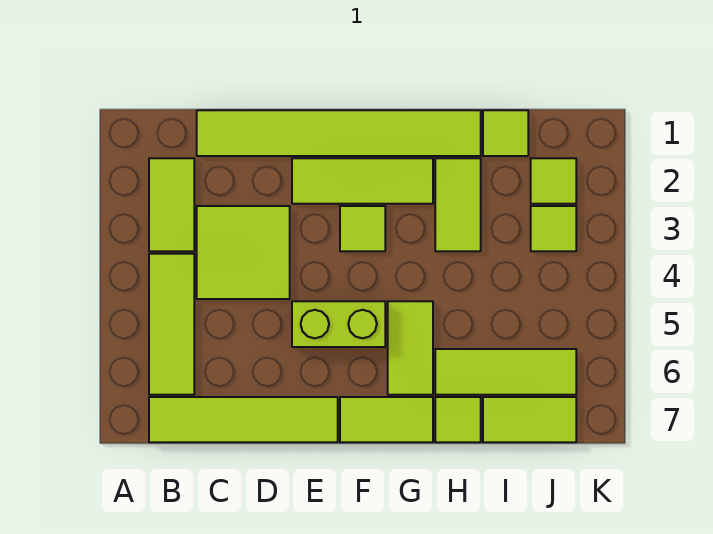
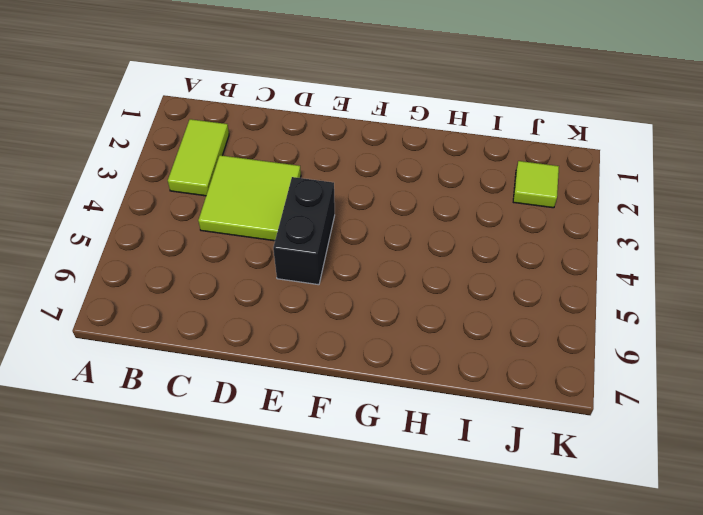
black brick E4:E5 level 1 -> lime brick E5:F5 level 1
none -> lime tile B4:B6 level 1
none -> lime tile B7:E7 level 1
none -> lime tile C1:H1 level 1

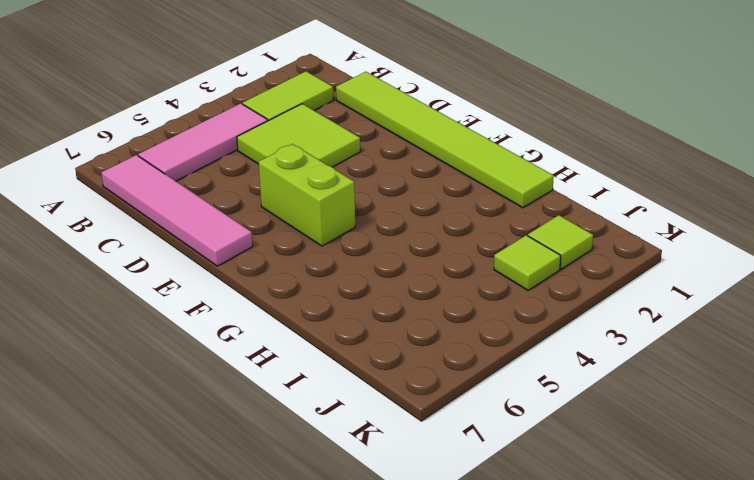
pink tile B4:B6 level 1 -> lime tile B4:B6 level 1
pink tile B7:E7 level 1 -> lime tile B7:E7 level 1
none -> lime tile E2:G2 level 1
none -> lime tile F3 level 1
none -> lime tile F7:G7 level 1

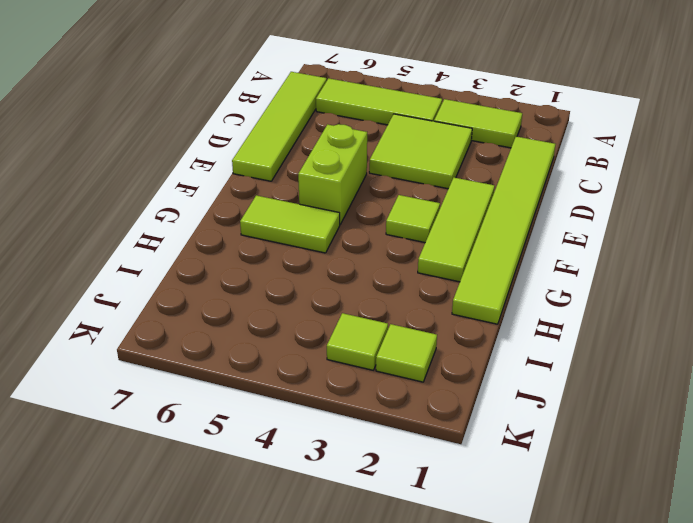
none -> lime tile F7:G7 level 1
none -> lime tile H2:H3 level 1
none -> lime tile H6:J6 level 1

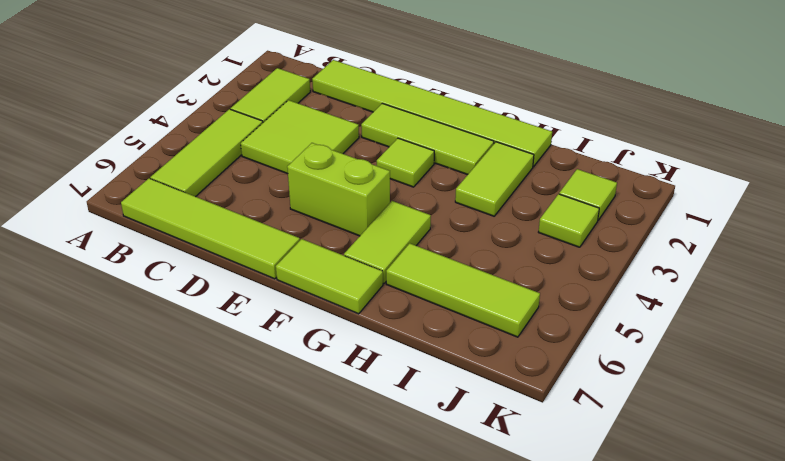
none -> lime tile H7 level 1
none -> lime tile I1 level 1
none -> lime tile I7:J7 level 1

